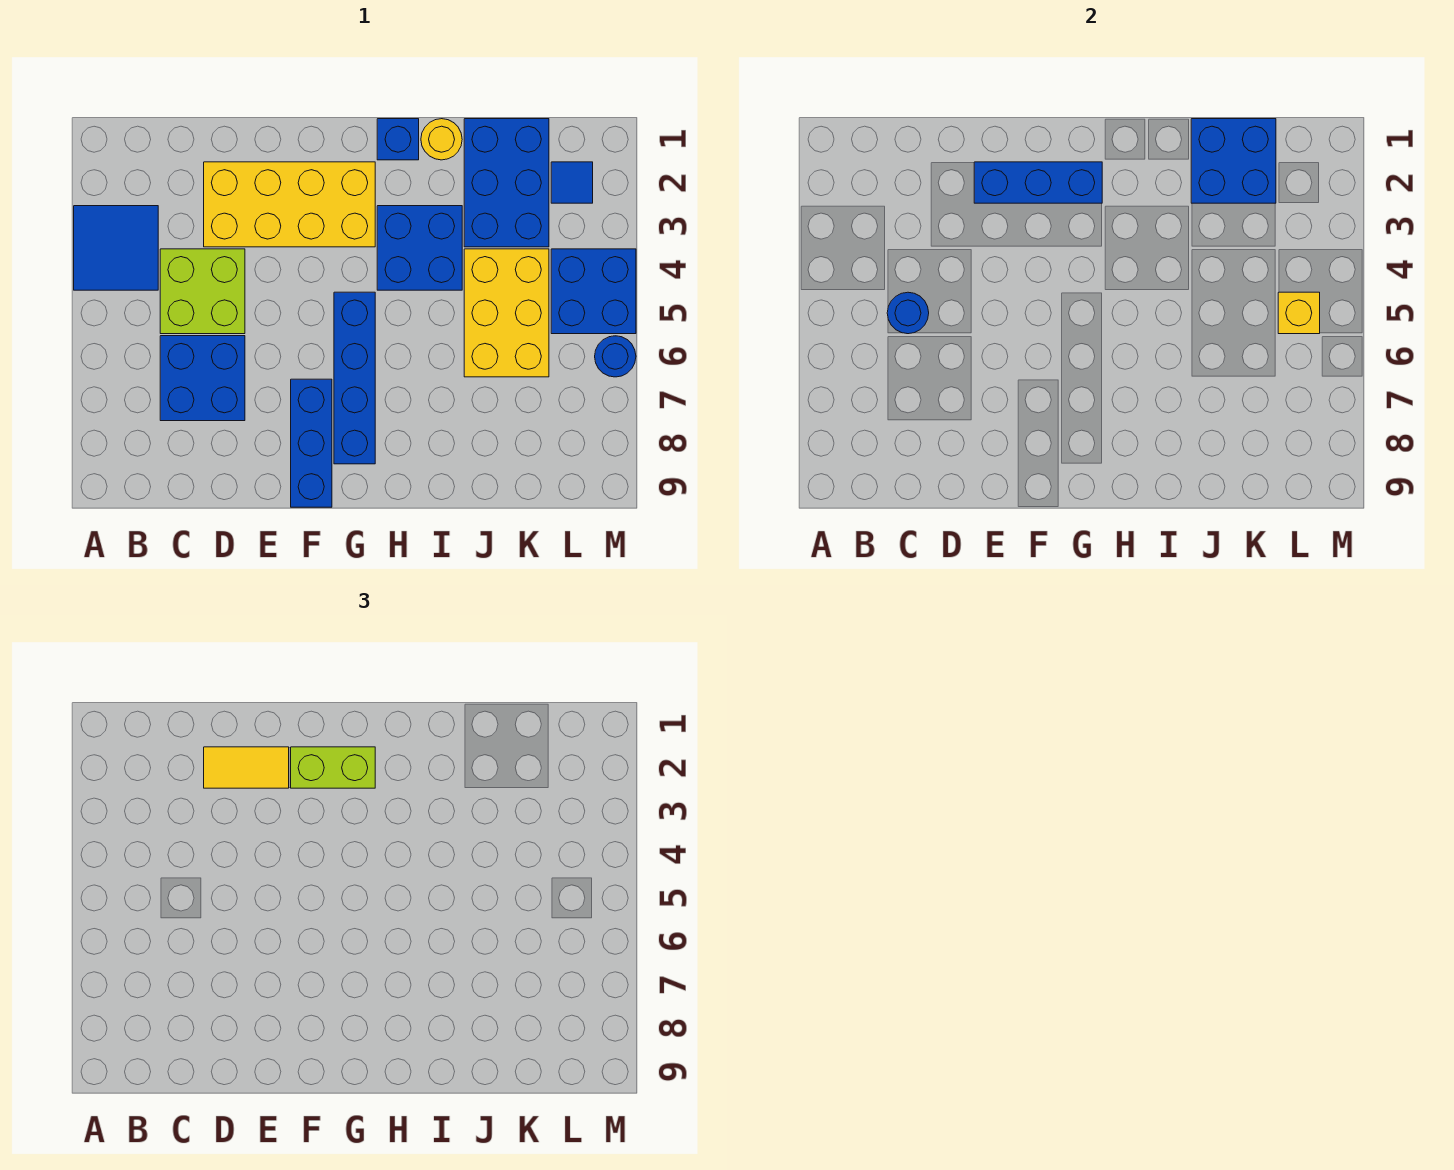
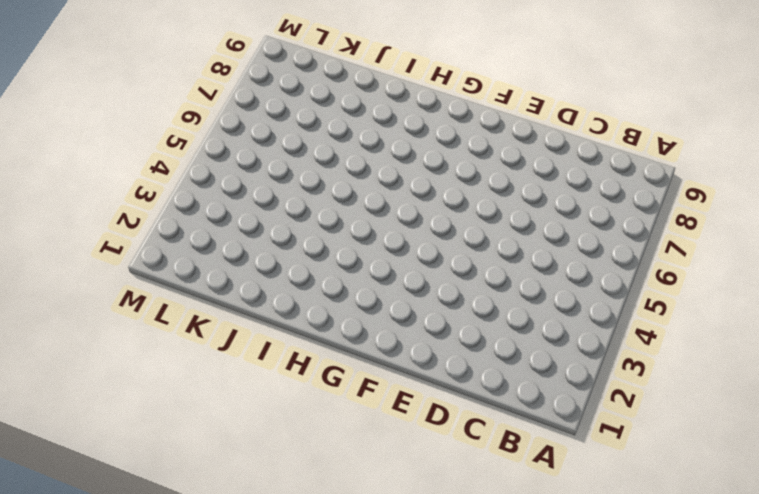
none -> blue tile A3:B4 level 1
none -> lime brick C4:D5 level 1
none -> blue brick C6:D7 level 1

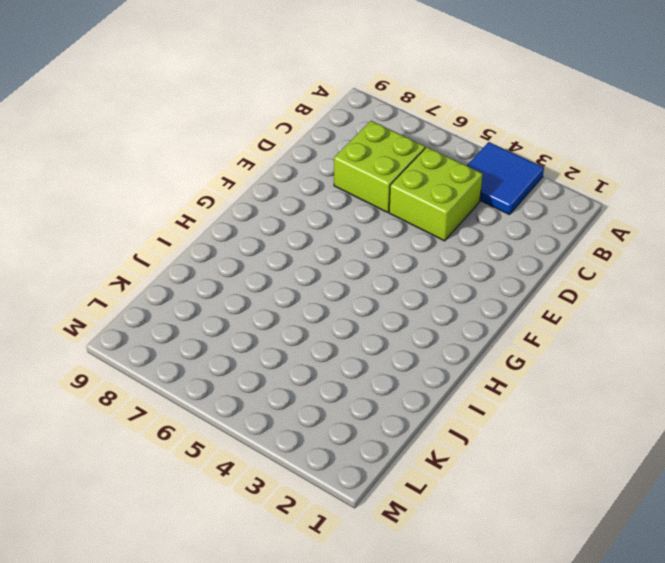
lime brick C6:D7 level 1 -> blue brick C6:D7 level 1
none -> yellow brick D2:G3 level 1
none -> blue brick F7:F9 level 1
none -> blue brick G5:G8 level 1

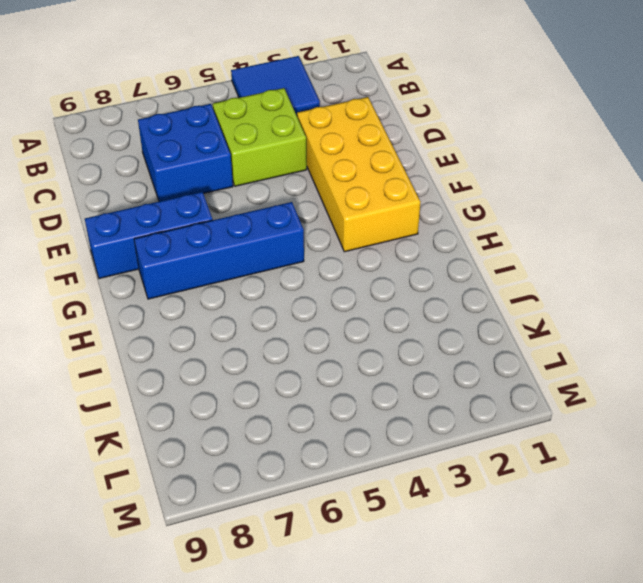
none -> blue brick H1 level 1
none -> blue brick H3:I4 level 1
none -> yellow round brick I1 level 1

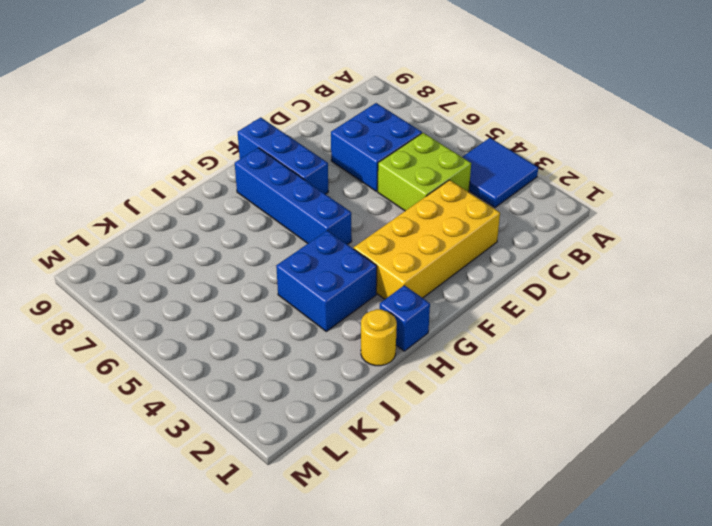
none -> blue brick J1:K3 level 1
none -> yellow brick J4:K6 level 1
none -> blue tile L2 level 1

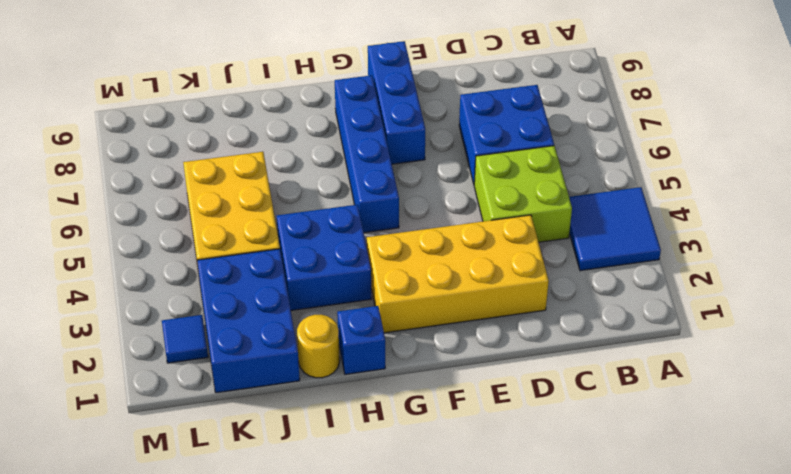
none -> blue brick L4:M5 level 1
none -> blue round brick M6 level 1
none -> blue round brick C5 level 2

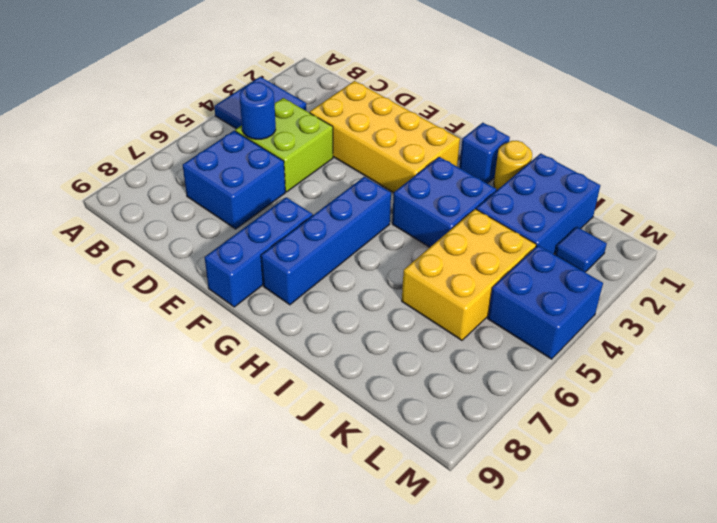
none -> blue round brick M6 level 1
none -> blue brick E2:G2 level 2
none -> blue brick J1:K2 level 2

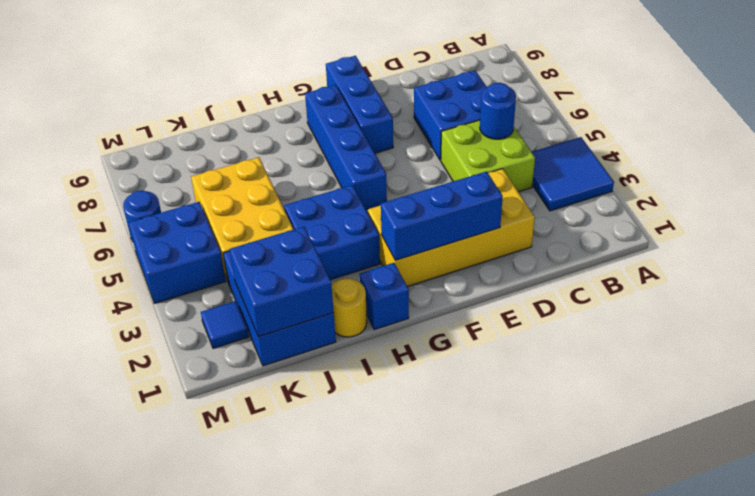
none -> yellow brick L5 level 2
none -> yellow tile D2:E2 level 3
none -> lime brick F2:G2 level 3

